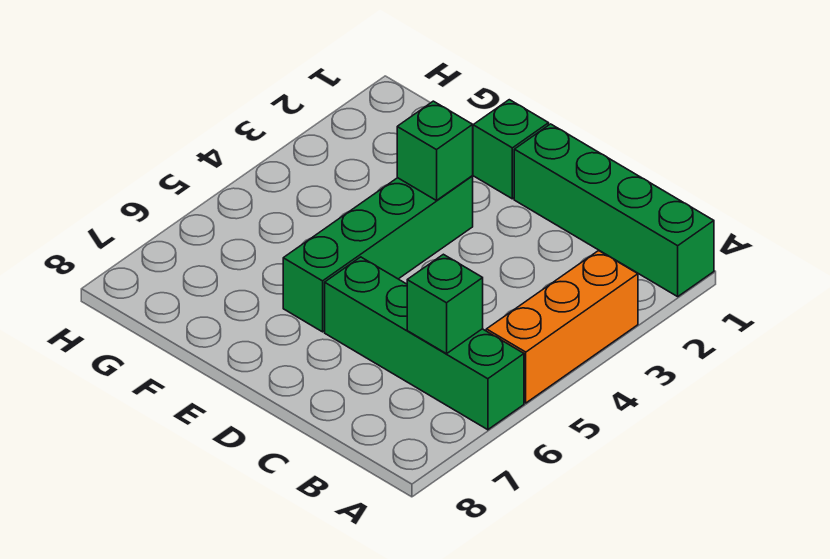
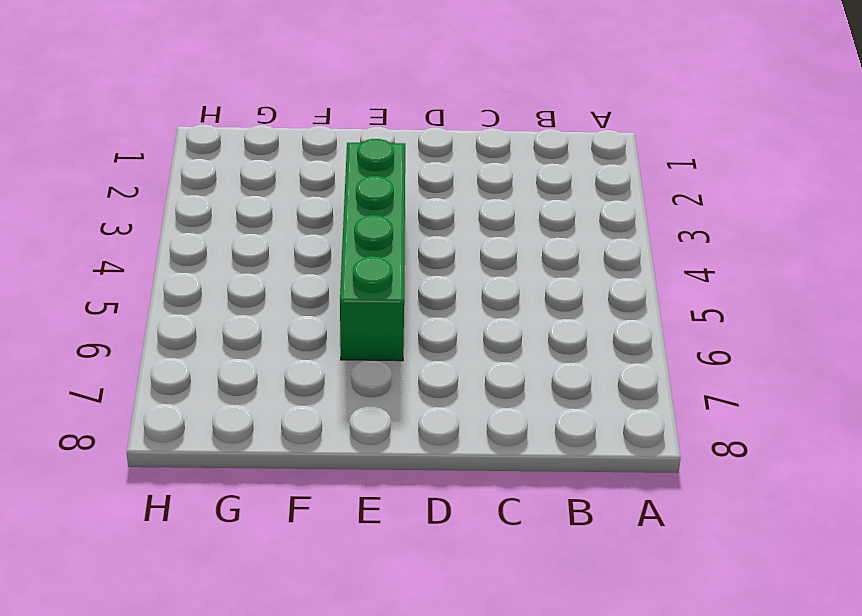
none -> green brick A1:D1 level 1
none -> orange brick A3:A5 level 1

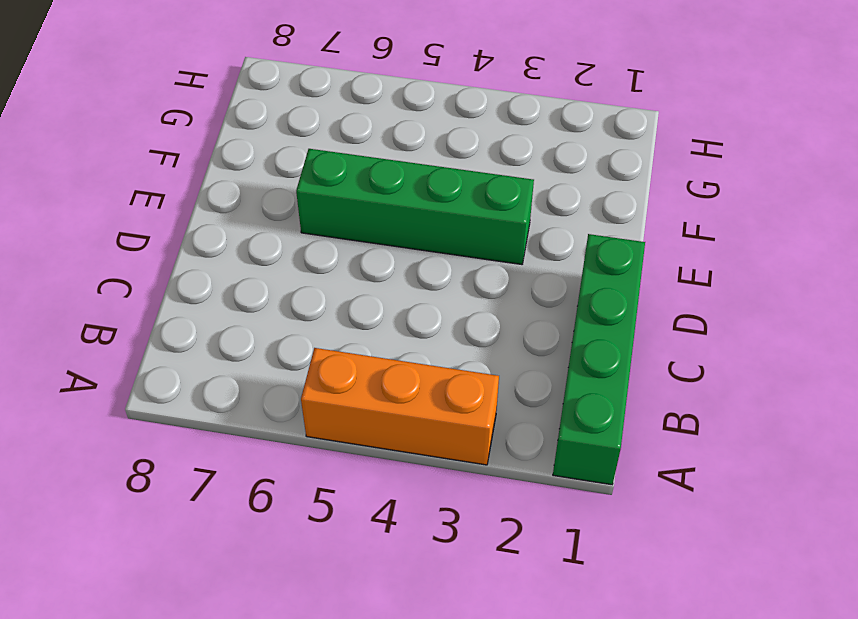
none -> green brick A6:D6 level 1
none -> green brick E1 level 1

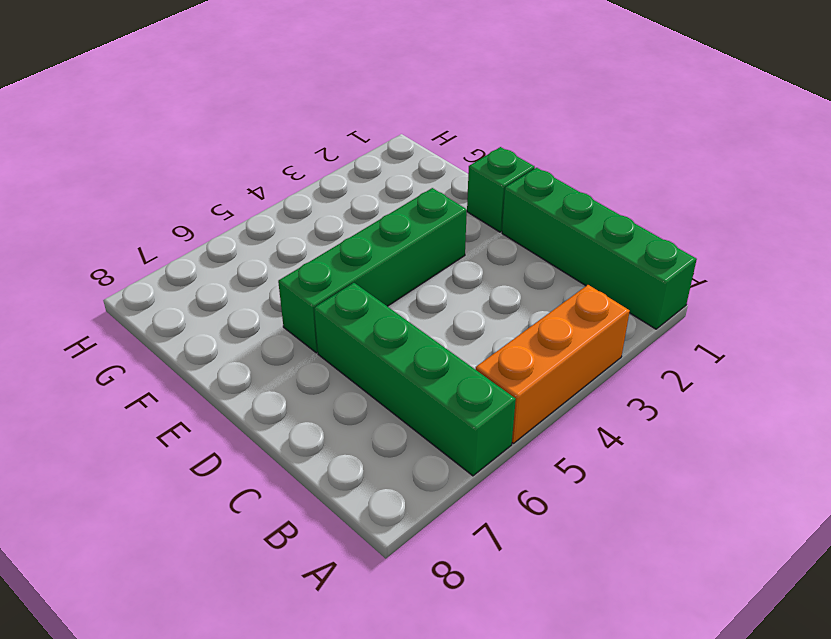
none -> green brick B6 level 2
none -> green brick E3 level 2

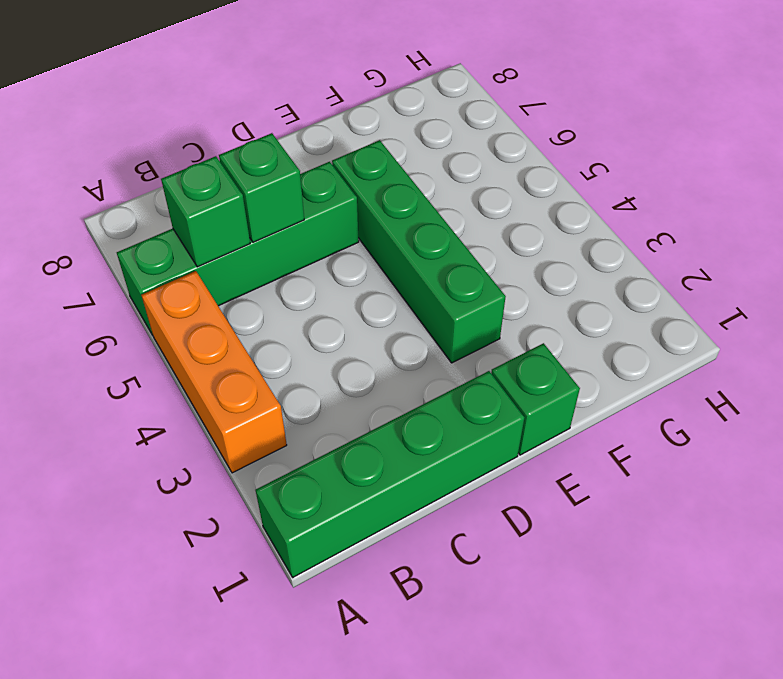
green brick C6 level 2 -> green brick E3 level 2

